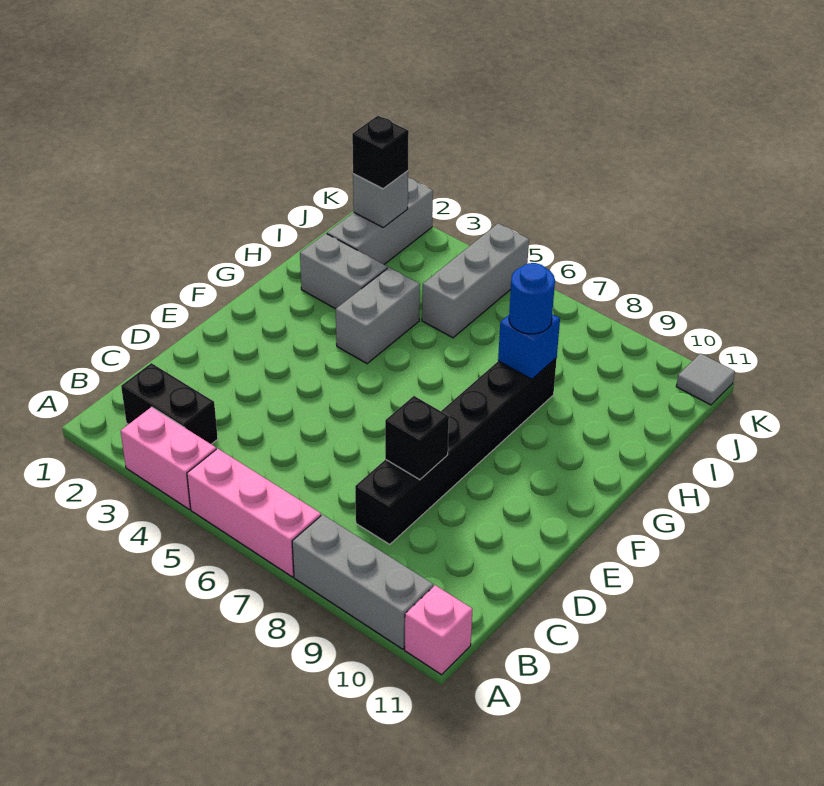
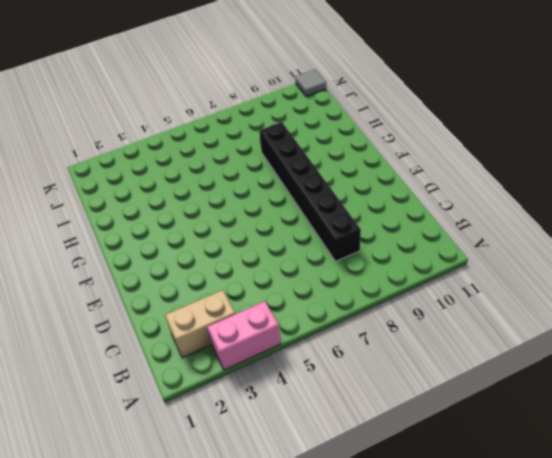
tan brick B2:B3 level 1 -> black brick B2:B3 level 1
none -> pink brick A5:A7 level 1
none -> grey brick A8:A10 level 1
none -> pink brick A11 level 1

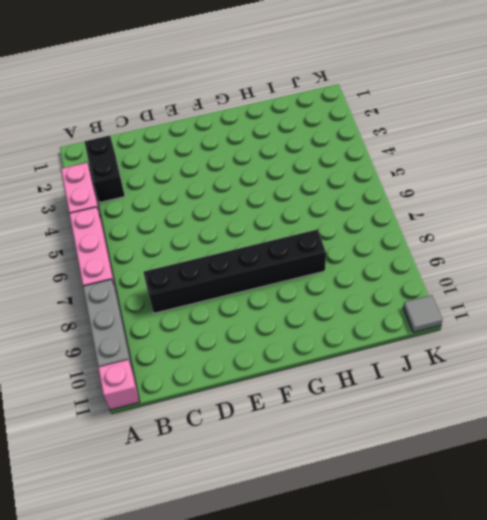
none -> grey brick G4:H4 level 1
none -> grey brick H2:H3 level 1
none -> grey brick I2:K2 level 1

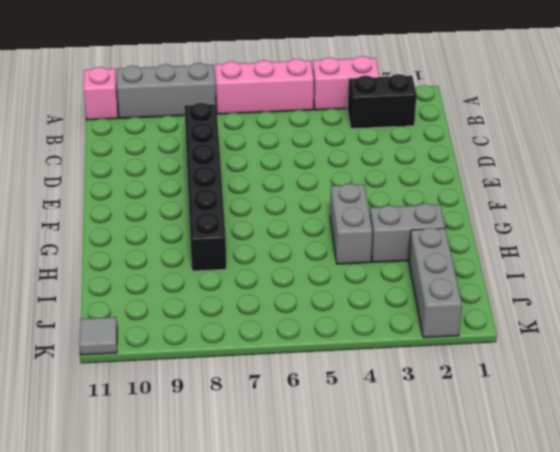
none -> grey brick I5:K5 level 1
none -> black brick D8 level 2
none -> blue brick H8 level 2

